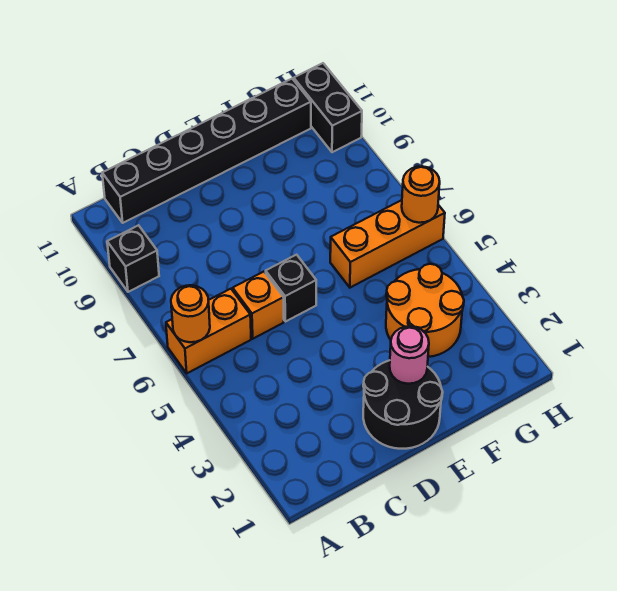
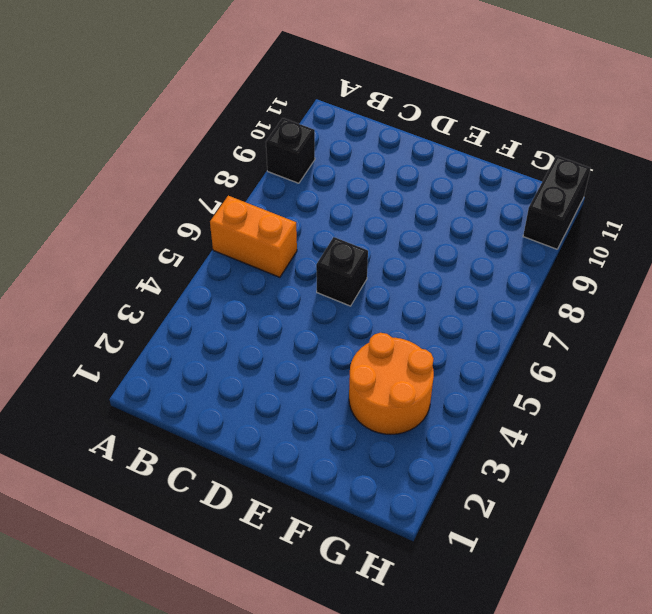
none -> black brick B11:G11 level 1
none -> orange brick C6 level 1
none -> black round brick D1:E2 level 1

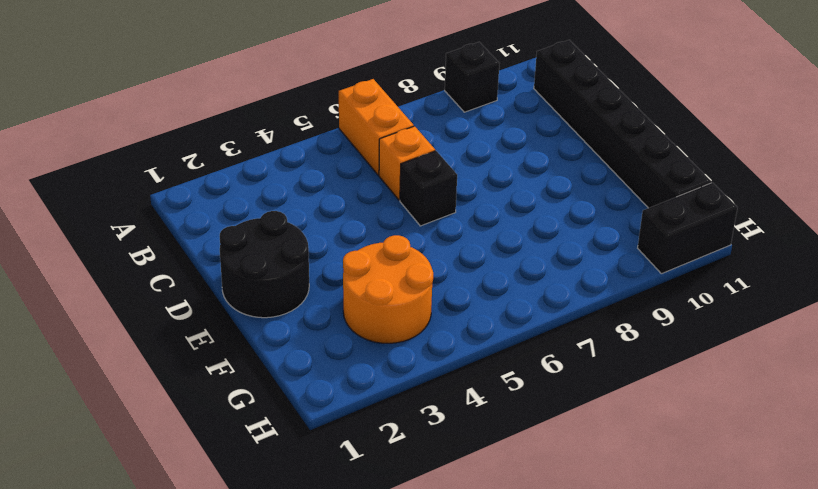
none -> orange brick F6:H6 level 1
none -> orange round brick A6 level 2
none -> pink round brick E2 level 2

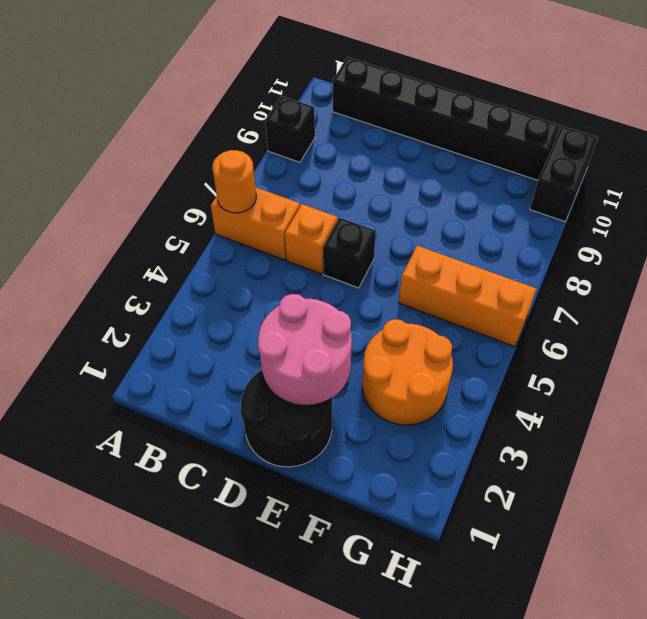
pink round brick D2:E3 level 2 -> pink round brick E2 level 2
none -> orange round brick H6 level 2

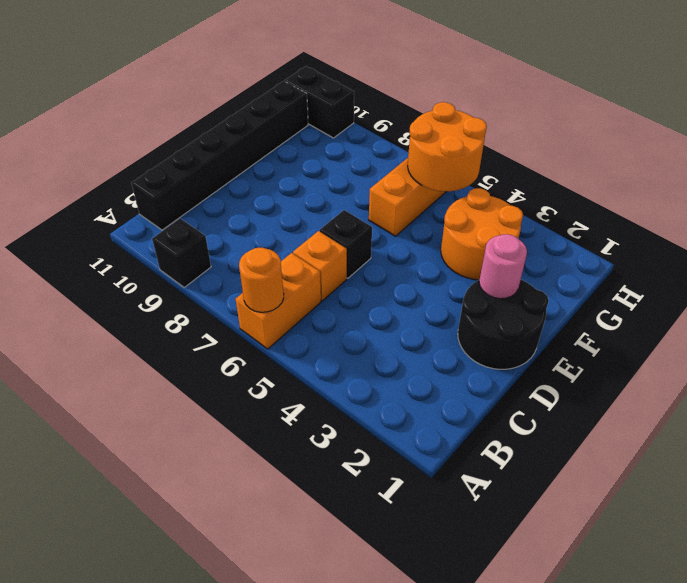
orange round brick G5:H6 level 2 -> orange round brick H6 level 2

